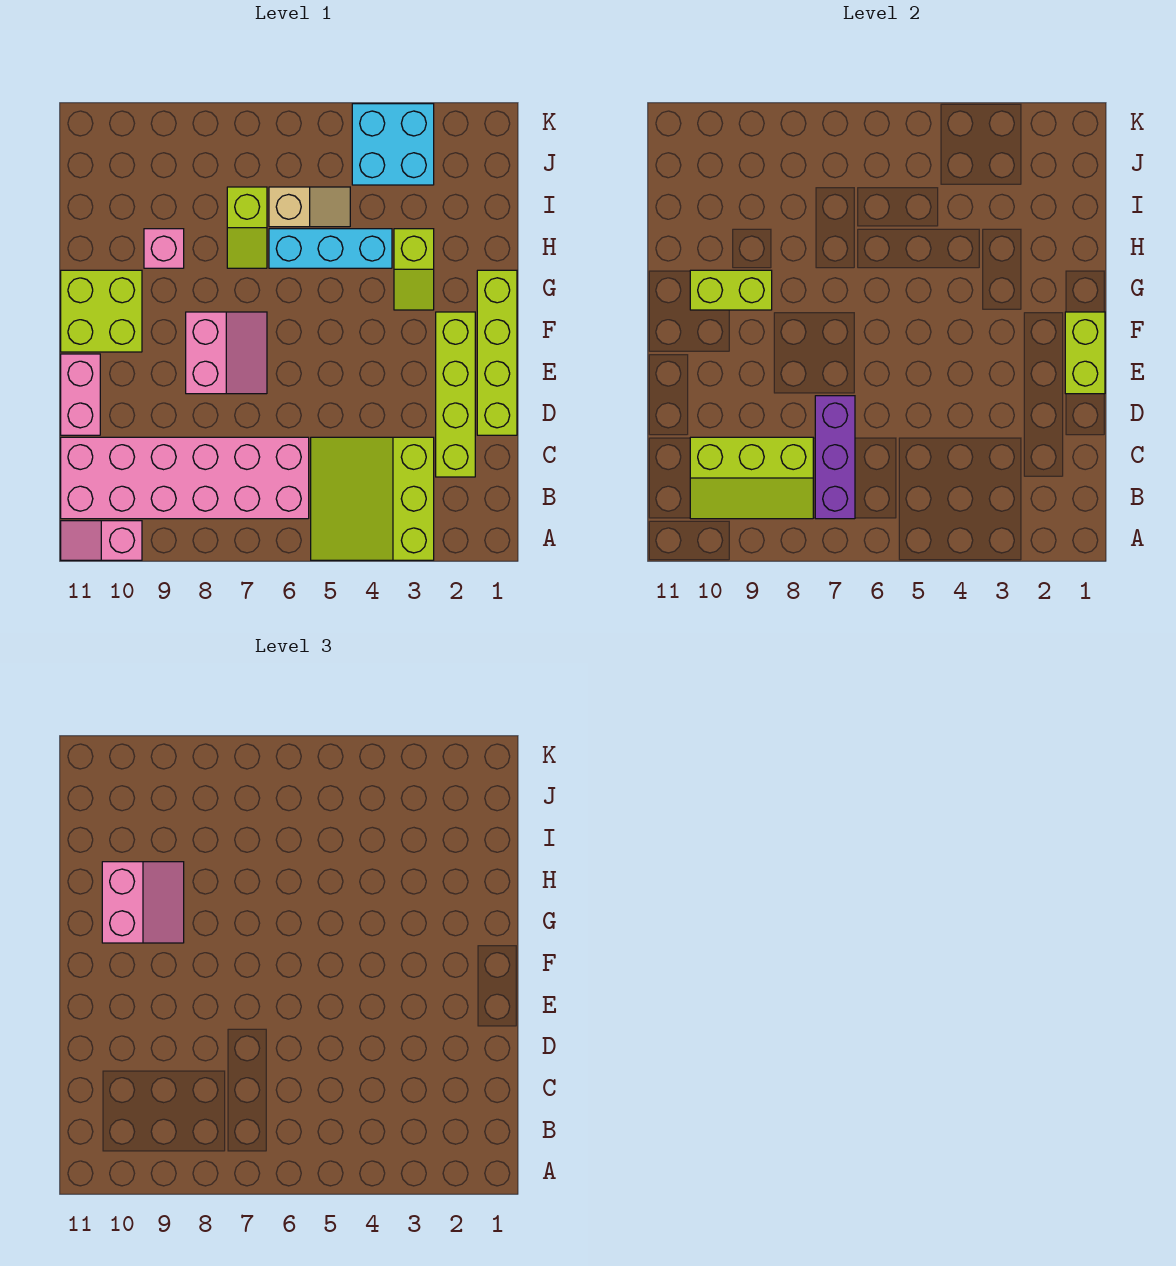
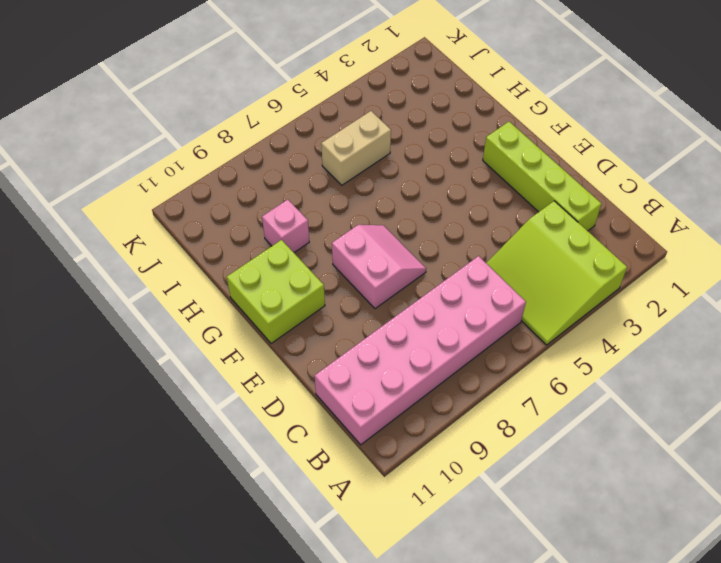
tan brick I5:I6 level 1 -> tan slope I5:I6 level 1 top 6
none -> pink slope A10:A11 level 1 top 10
none -> lime brick D1:G1 level 1
none -> pink brick D11:E11 level 1

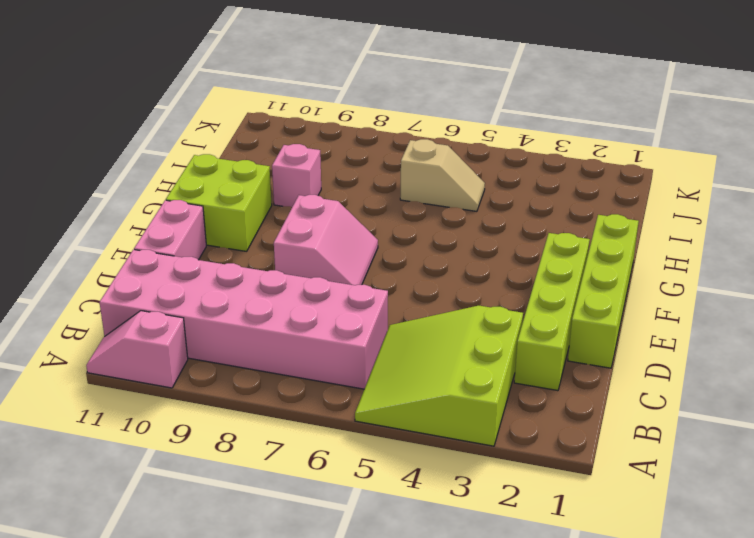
none -> lime slope G3:H3 level 1 top H
none -> cyan brick H4:H6 level 1
none -> lime slope H7:I7 level 1 top I

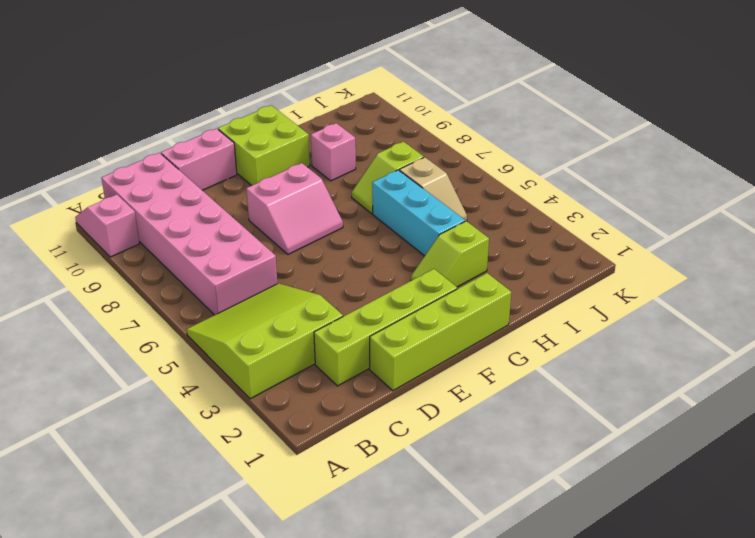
none -> cyan brick J3:K4 level 1
none -> purple brick B7:D7 level 2
none -> lime slope B8:C10 level 2 top C

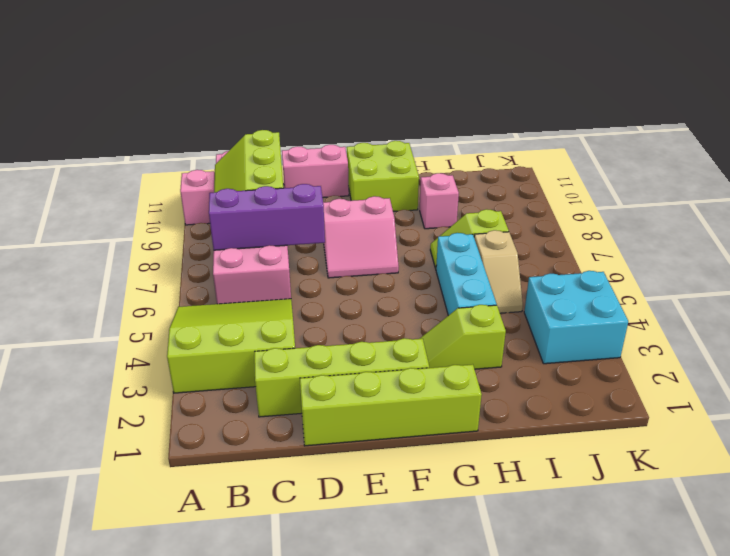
none -> lime brick E1:F1 level 2
none -> lime brick G9:G10 level 2
none -> pink slope G9:H10 level 3 top 10

